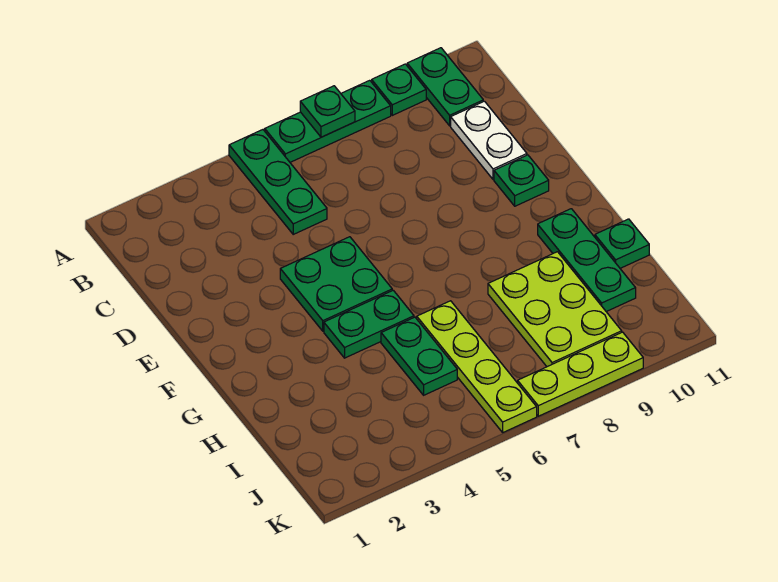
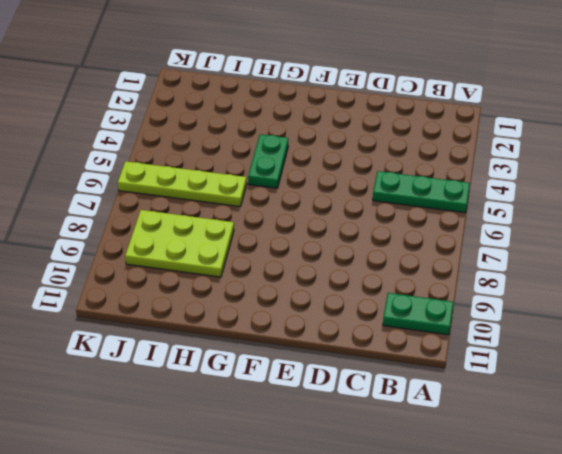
none -> green plate A6:A8 level 1
none -> green plate A9 level 1
none -> white plate C10:D10 level 1

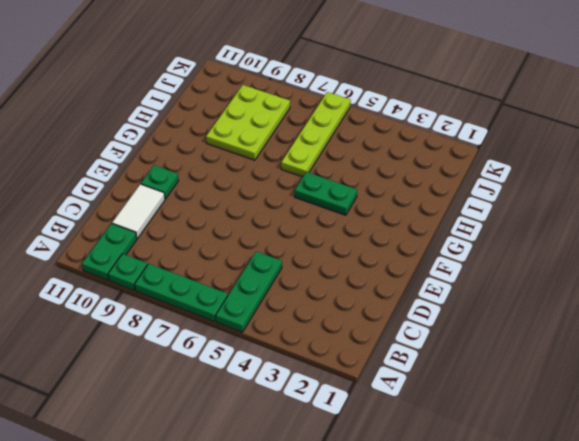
white tile C10:D10 level 1 -> white plate C10:D10 level 1
none -> green plate E4:F5 level 1
none -> green plate G10:I10 level 1
none -> green plate H5:I5 level 1

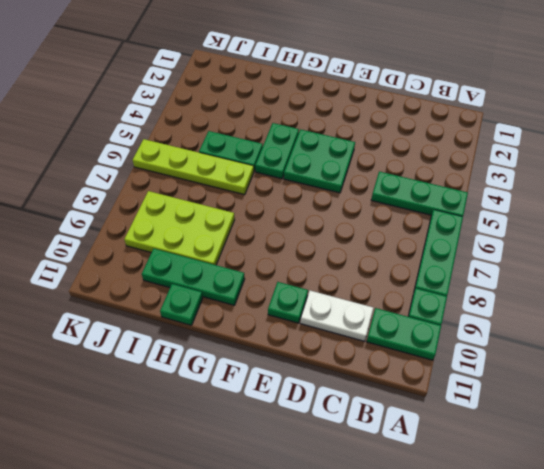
none -> lime plate K7:K9 level 1
none -> green plate A7 level 2

